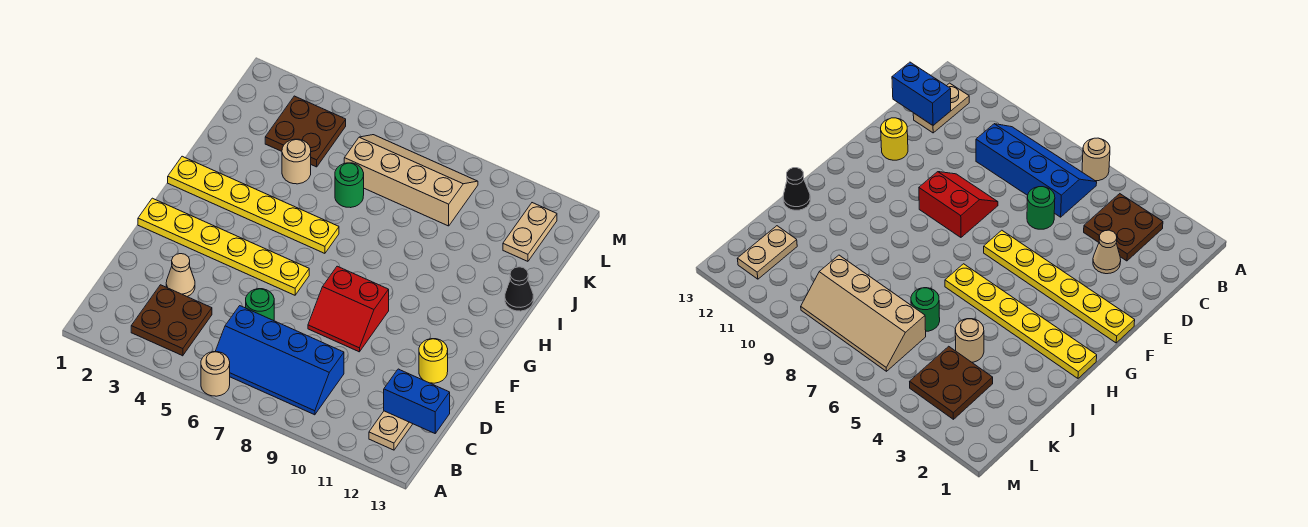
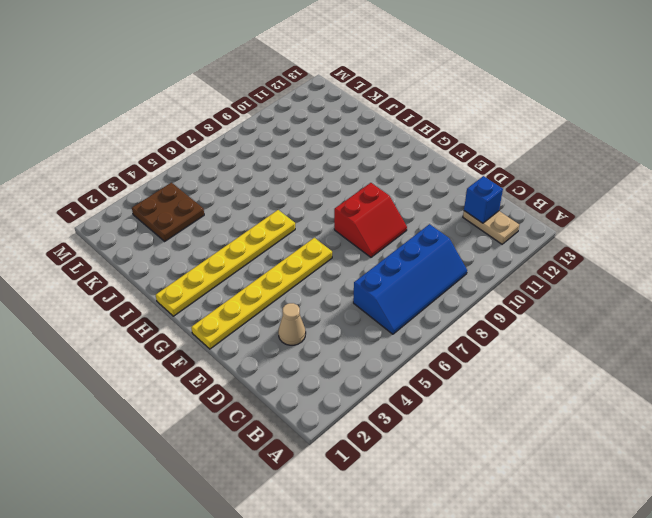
blue brick C12 level 2 -> blue brick C12:C13 level 2
none -> tan round brick A6 level 1
none -> brown plate B3:C4 level 1
none -> green round brick D6 level 1

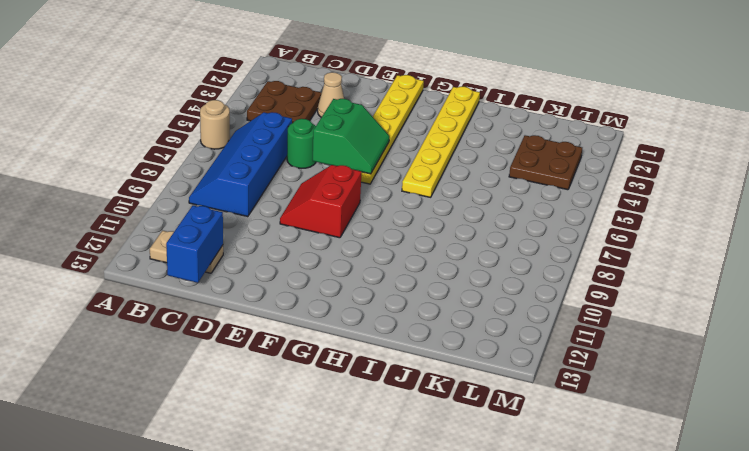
green slope E5:F6 level 2 top E -> none
none -> yellow round brick E12 level 1
none -> black cone I13 level 1
none -> tan round brick J4 level 1

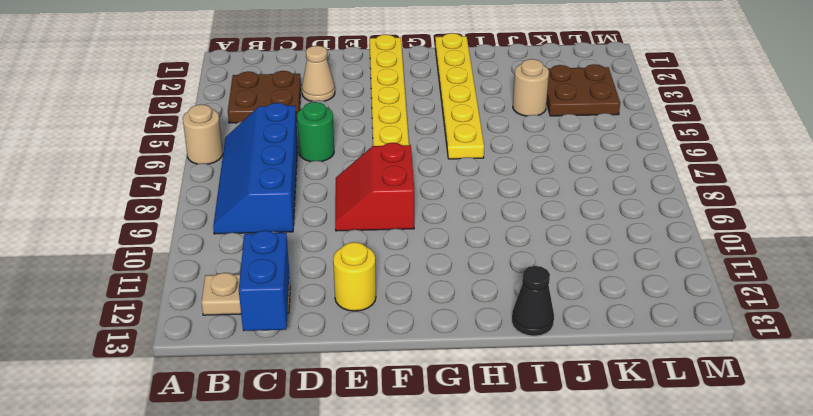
none -> green round brick J6 level 1
none -> tan slope K6:L9 level 1 top K
none -> tan plate K12:L12 level 1

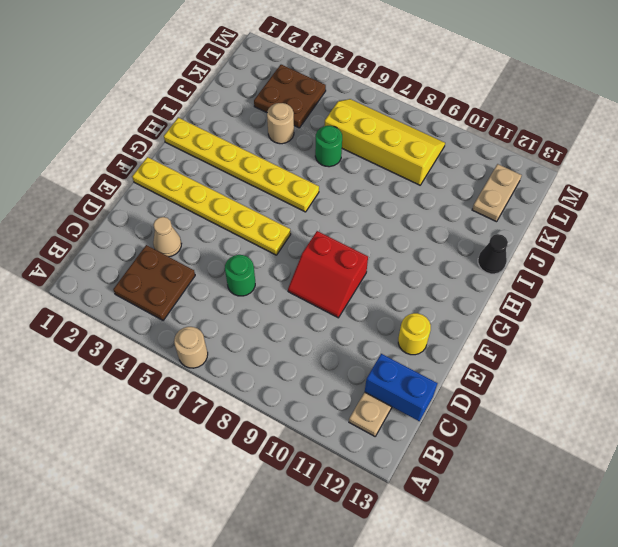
yellow slope K6:L9 level 1 top K -> tan slope K6:L9 level 1 top K
none -> blue slope B6:C9 level 1 top C

